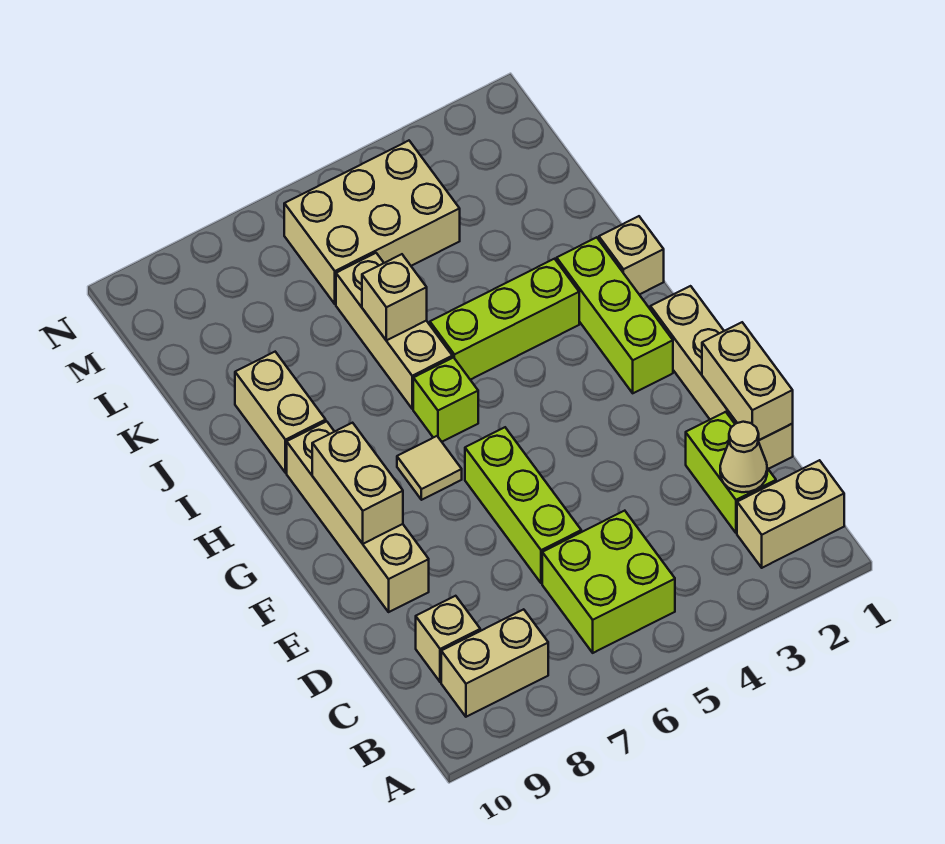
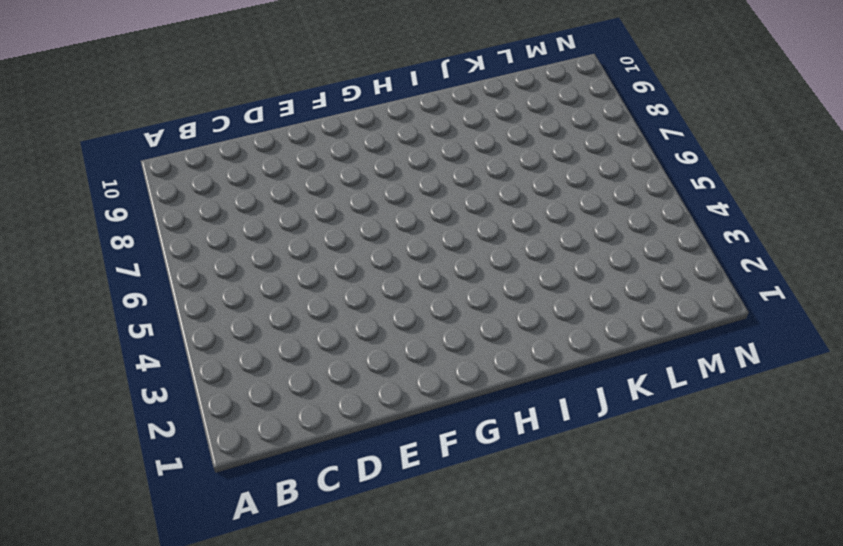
none -> tan brick B1:B2 level 1
none -> lime brick B5:C6 level 1
none -> tan brick B8:B9 level 1

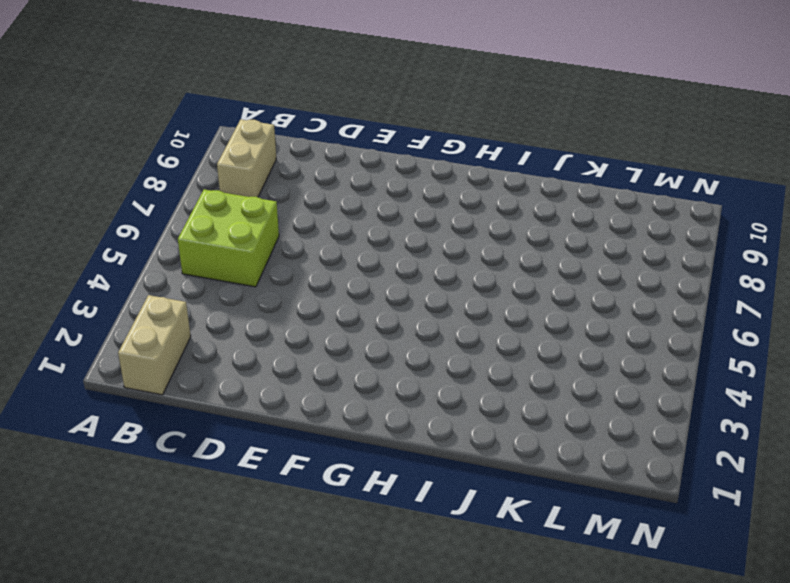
none -> lime brick C2:D2 level 1
none -> tan brick C9 level 1
none -> tan brick D1:G1 level 1

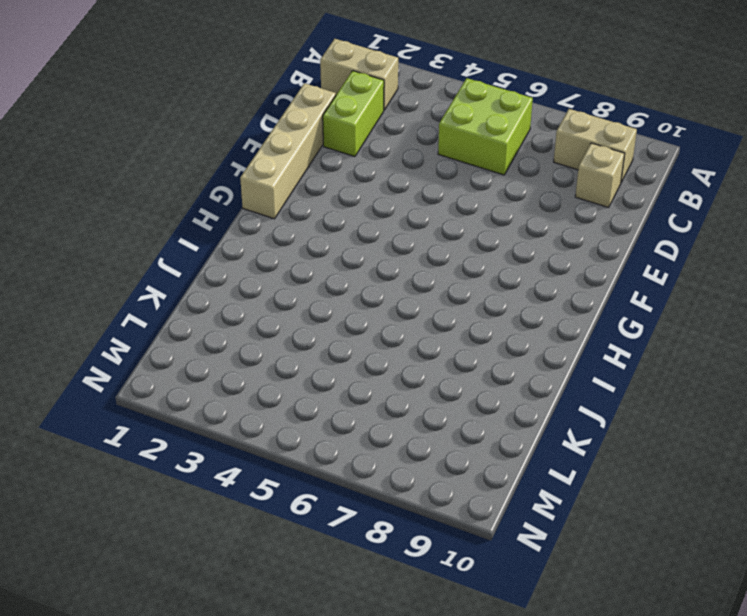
none -> lime brick D6:F6 level 1
none -> tan brick E9:H9 level 1
none -> lime brick G2:I2 level 1

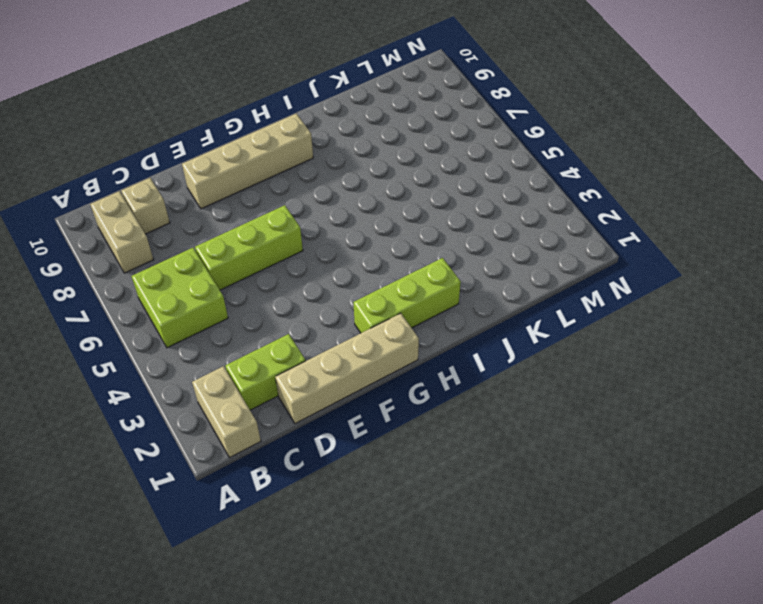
none -> tan tile G7 level 1
none -> lime brick H6 level 1
none -> tan brick I1 level 1

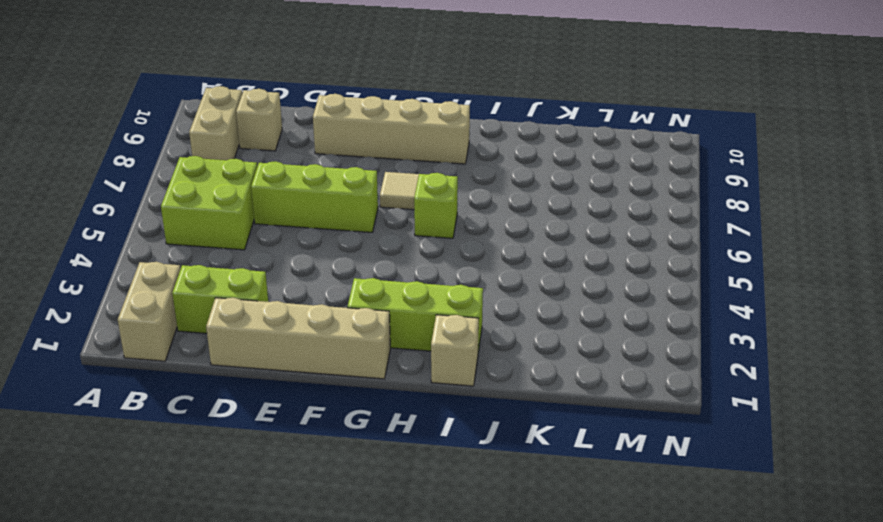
none -> lime brick I3:I5 level 1
none -> tan brick I6:K6 level 1
none -> tan brick I9:J9 level 1

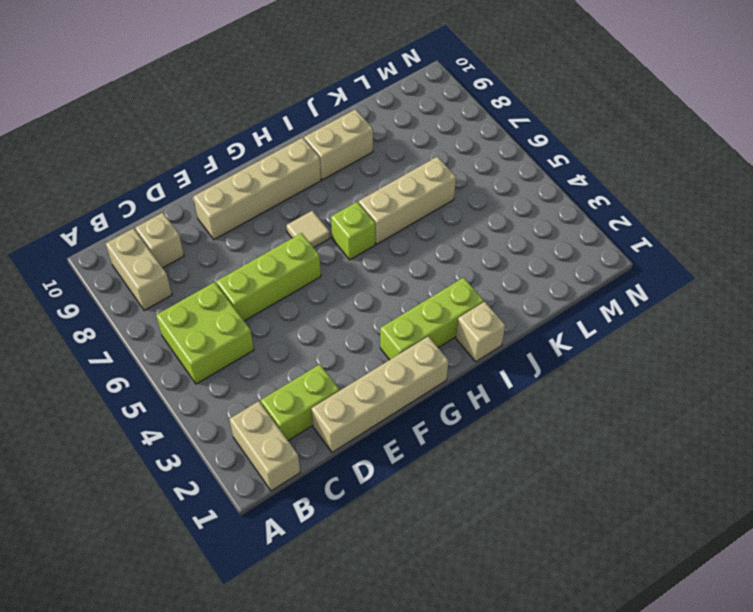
none -> lime brick I3:I5 level 1
none -> tan brick L4:M6 level 1
none -> tan cone C2 level 2

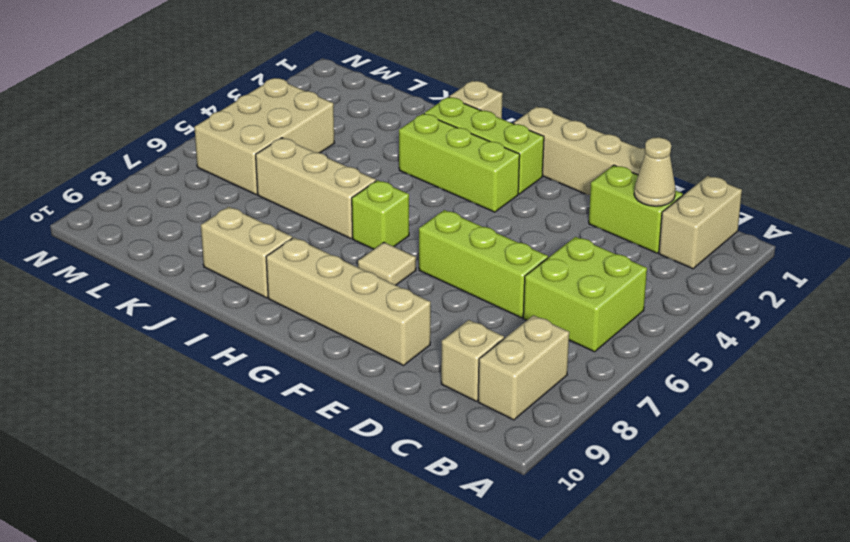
lime brick G3:I3 level 1 -> lime brick I3:I5 level 1
none -> tan brick D1:E1 level 2
none -> tan brick F9:G9 level 2
none -> tan brick J6 level 2

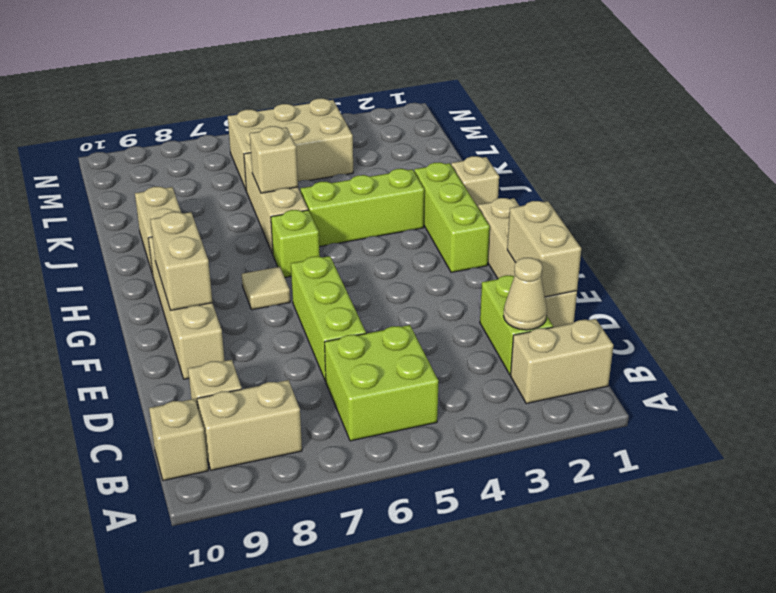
tan brick B10 level 1 -> none

